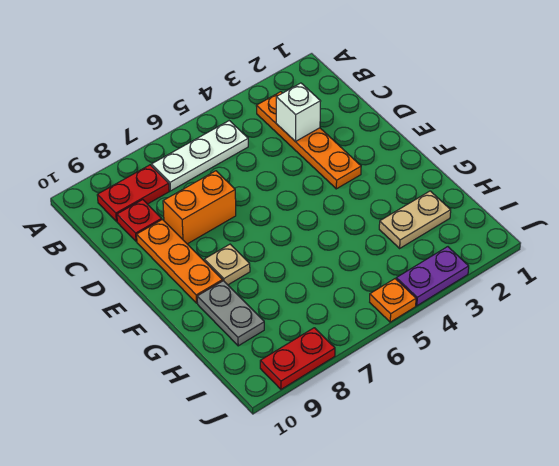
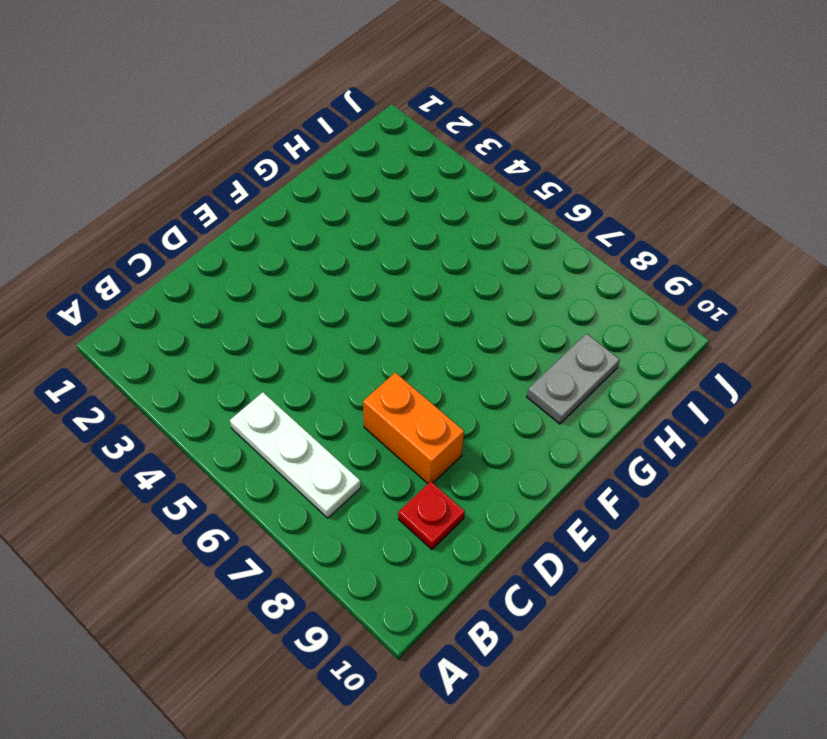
none -> orange plate B3:E3 level 1
none -> red plate B8:B9 level 1
none -> orange plate D9:F9 level 1

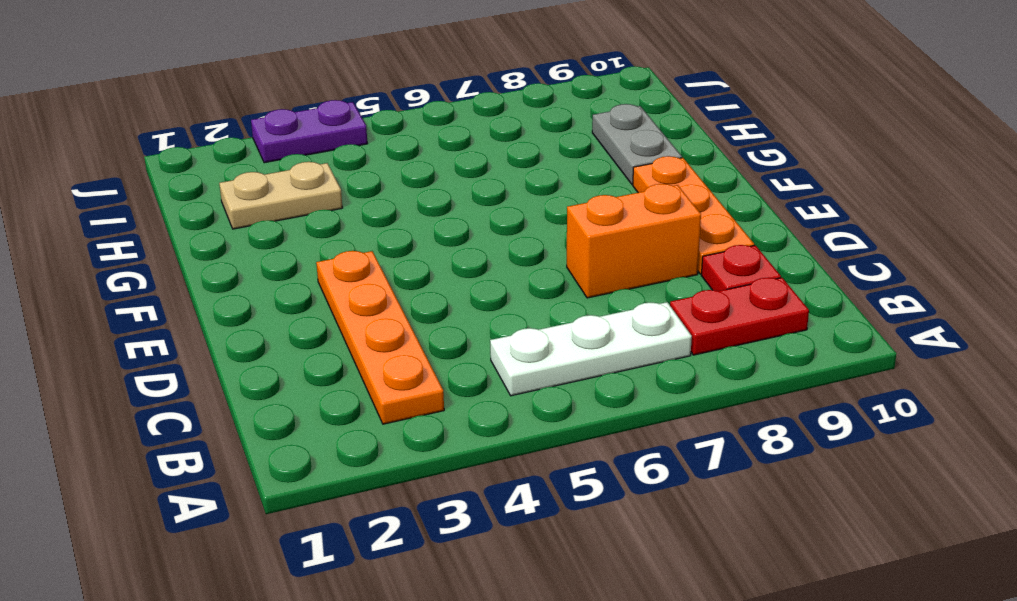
none -> tan plate F8 level 1
none -> orange plate J5 level 1
none -> red plate J8:J9 level 1

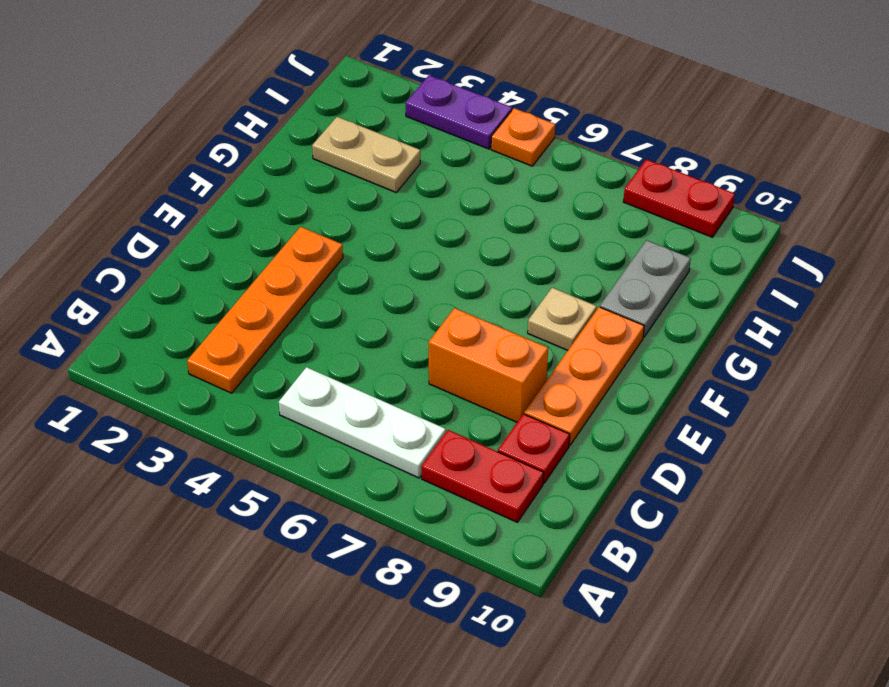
none -> white brick C3 level 2

